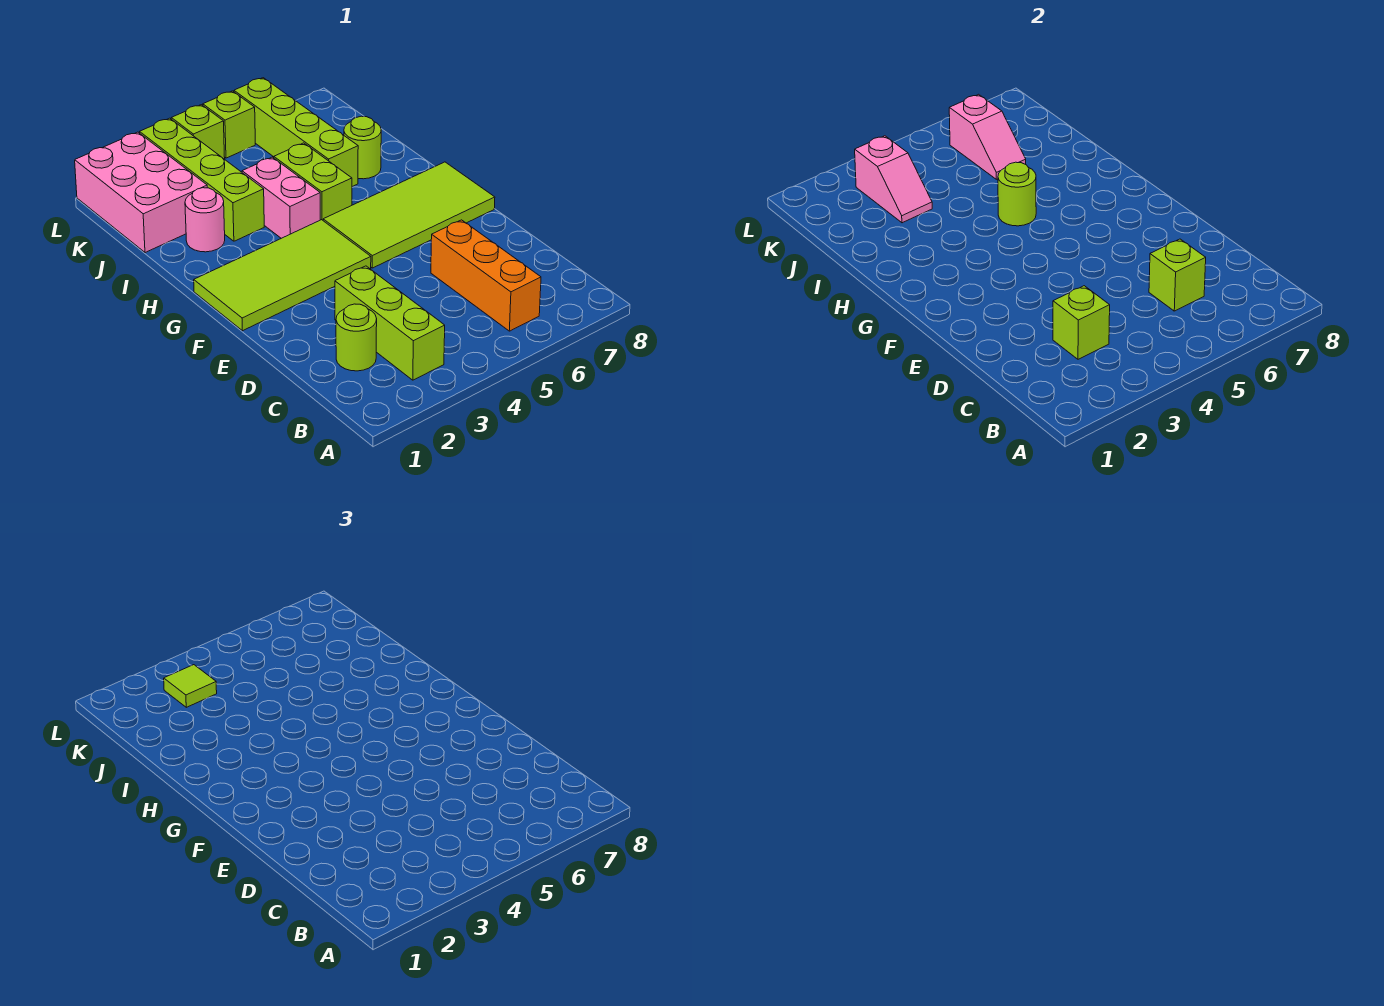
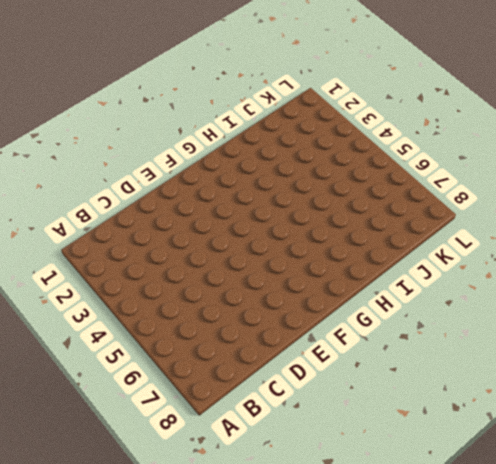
none -> lime brick B3:D3 level 1
none -> orange brick B6:D6 level 1
none -> lime round brick C2 level 1

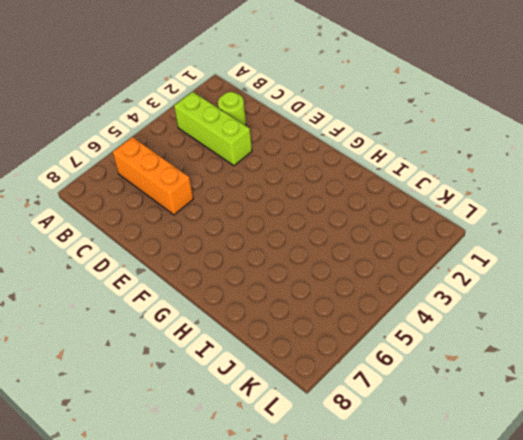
none -> lime tile F1:G4 level 1
none -> lime tile F5:G8 level 1
none -> pink brick H4:I4 level 1

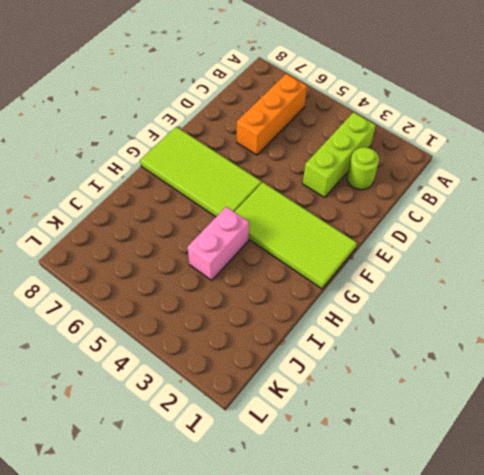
none -> lime brick H5:I5 level 1
none -> pink round brick I2 level 1
none -> lime brick I3:L3 level 1

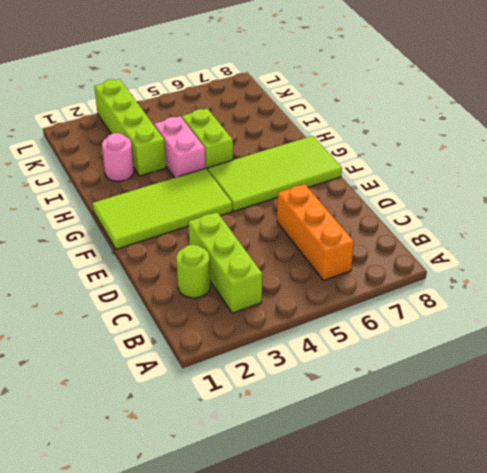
none -> lime brick I6:L6 level 1
none -> lime round brick I7 level 1
none -> pink brick J1:L2 level 1

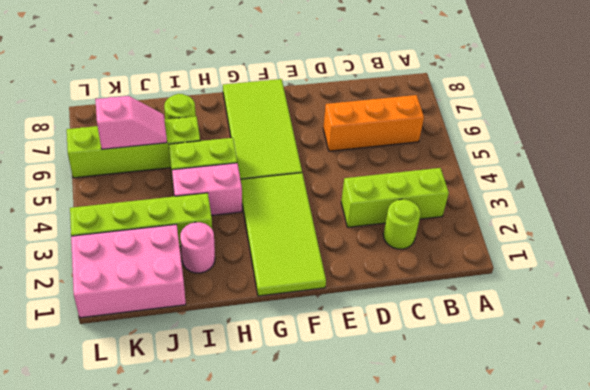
none -> lime brick L4 level 1
none -> lime brick L5 level 1
none -> lime brick C3 level 2

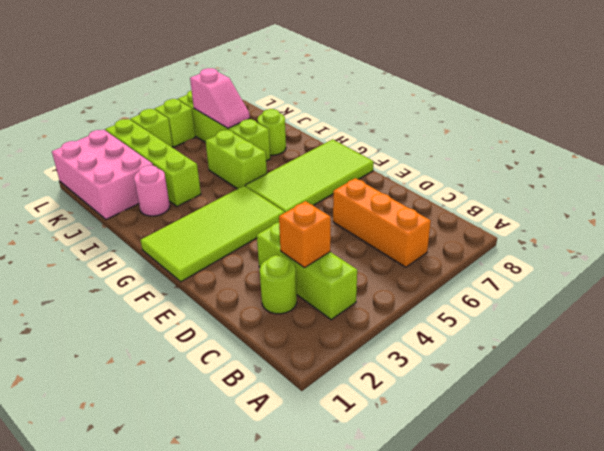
orange brick C3 level 2 -> lime brick C3 level 2
none -> pink brick H4:I4 level 1
none -> lime brick C6 level 2
none -> lime round brick H5 level 2

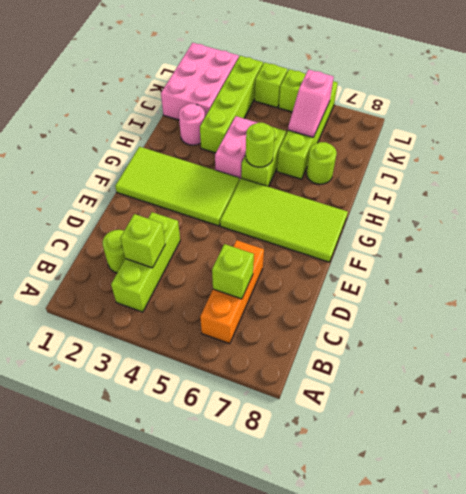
none -> pink slope J3:K3 level 2 top K
none -> lime tile K3 level 3

